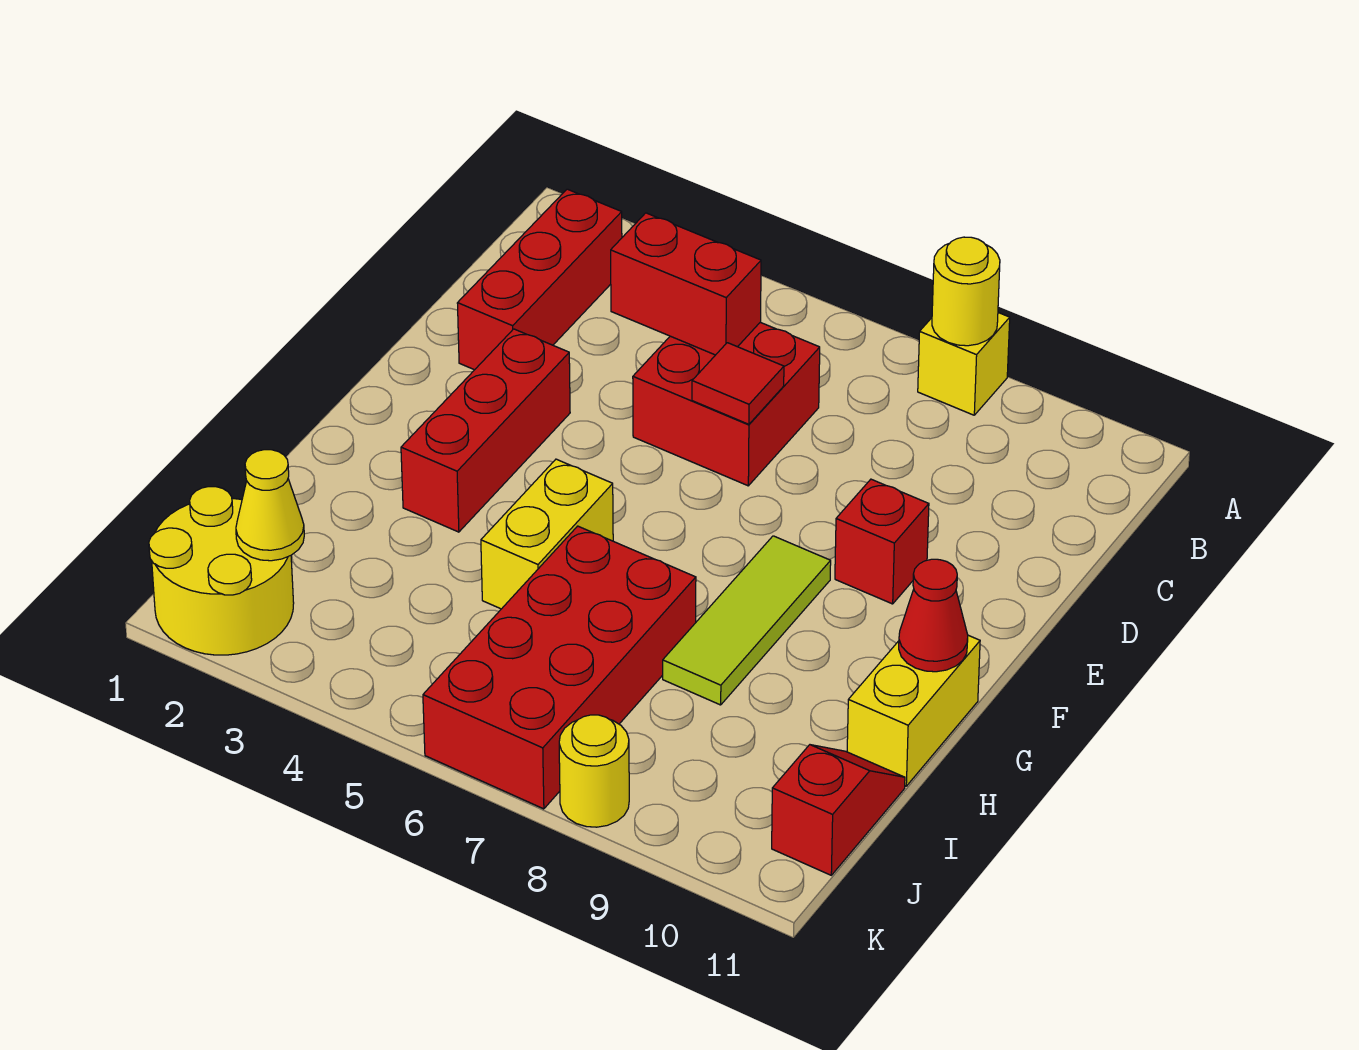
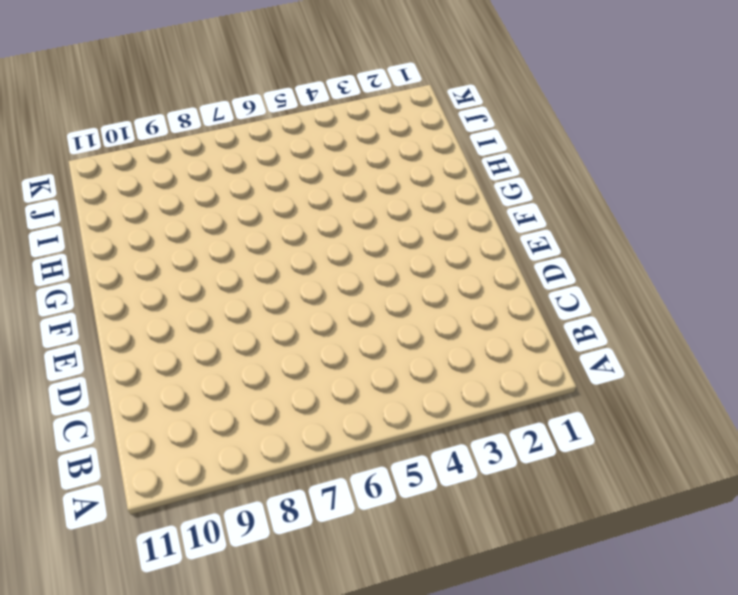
none -> yellow brick A8 level 1
none -> red brick B2:D2 level 1
none -> red brick C5:D6 level 1

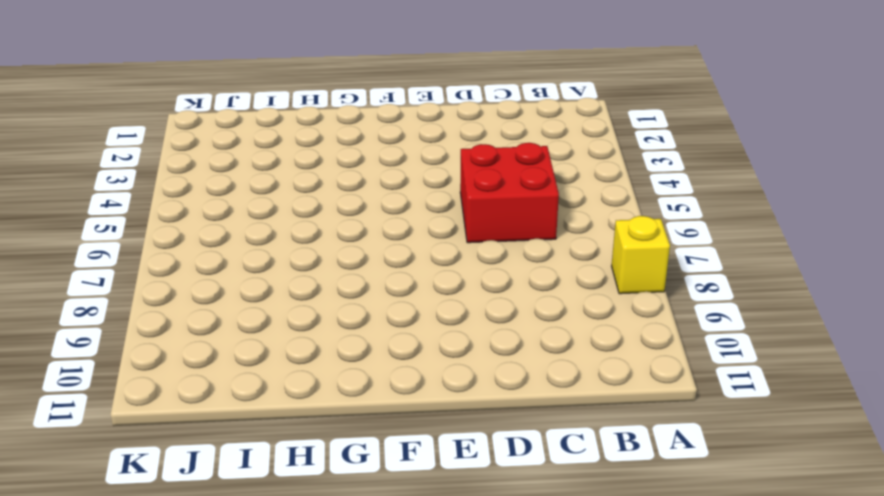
none -> red brick B2:D2 level 1
none -> red brick E3:G3 level 1
none -> red brick E9 level 1

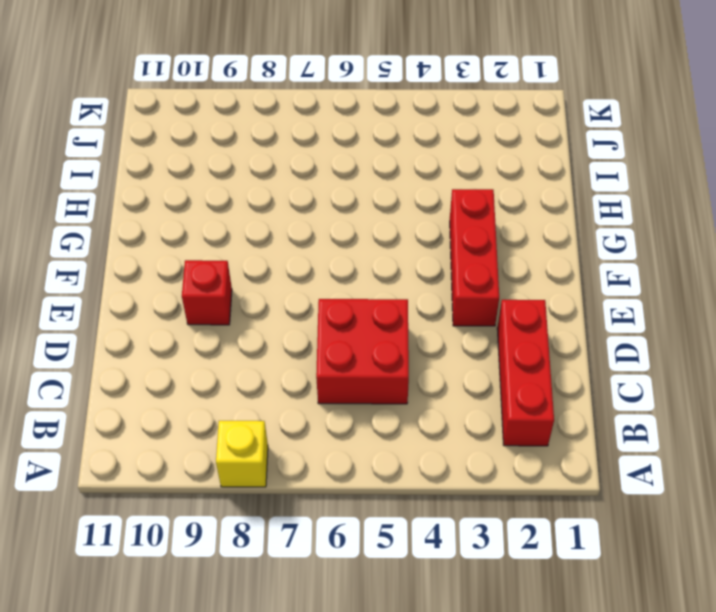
none -> lime tile F8:H8 level 1
none -> yellow brick G5:H5 level 1
none -> yellow brick G11:H11 level 1

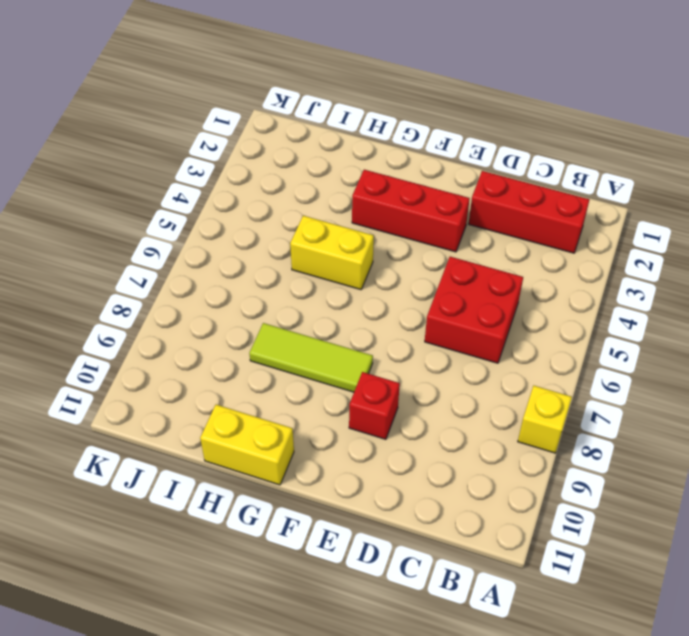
none -> red brick H6:K7 level 1
none -> red slope I11:J11 level 1 top J
none -> yellow round brick J1:K2 level 1

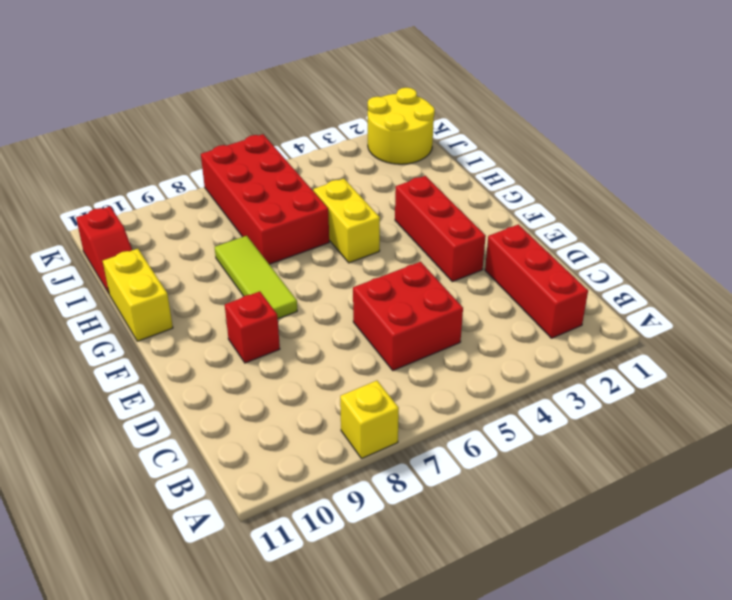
none -> yellow round brick K8 level 1
none -> yellow round brick A8 level 2
none -> red brick C4:C5 level 2

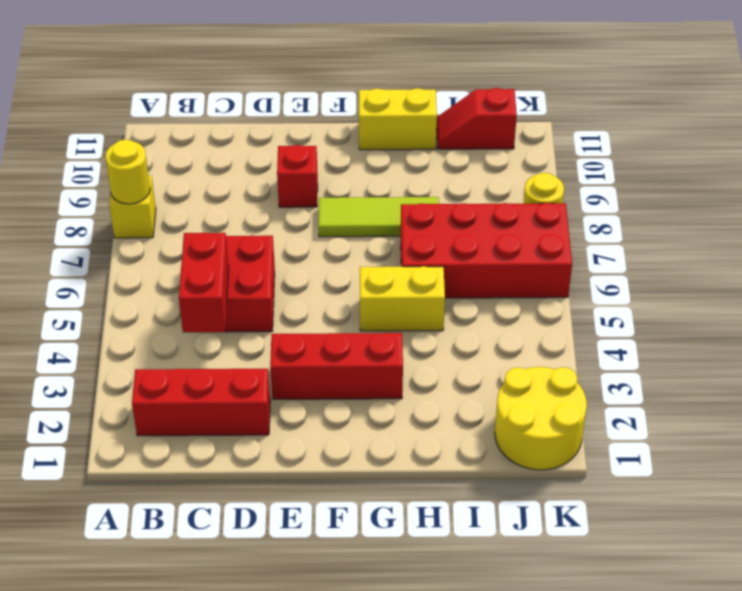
none -> red tile D6 level 2
none -> red cone G11 level 2
none -> yellow cone J2 level 2

